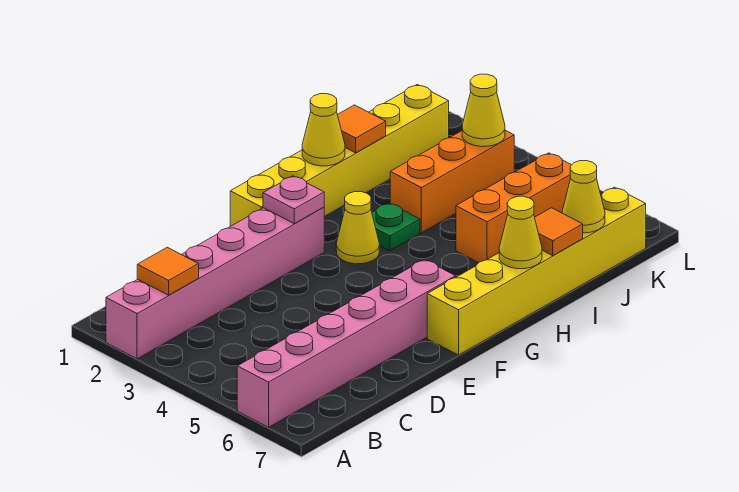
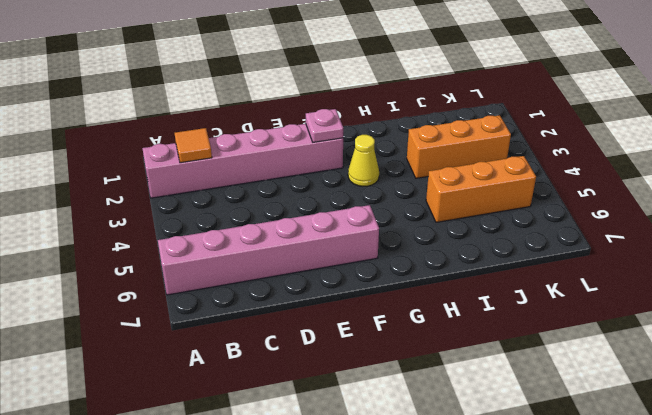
none -> yellow brick F1:K1 level 1
none -> yellow brick F7:K7 level 1
none -> green plate H3 level 1

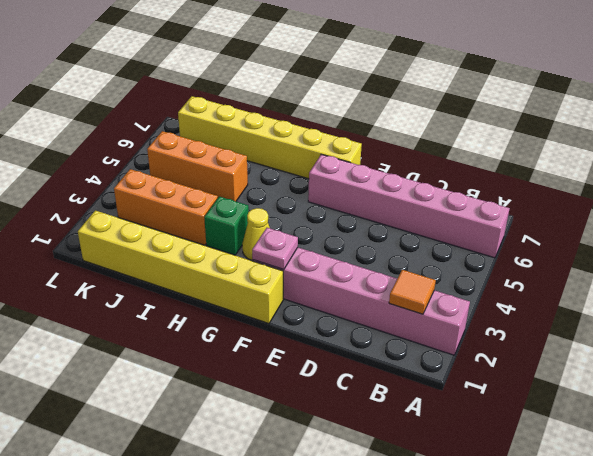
green brick H3 level 1 -> green plate H3 level 1
none -> yellow cone H1 level 2
none -> yellow cone H7 level 2
none -> orange tile I1 level 2

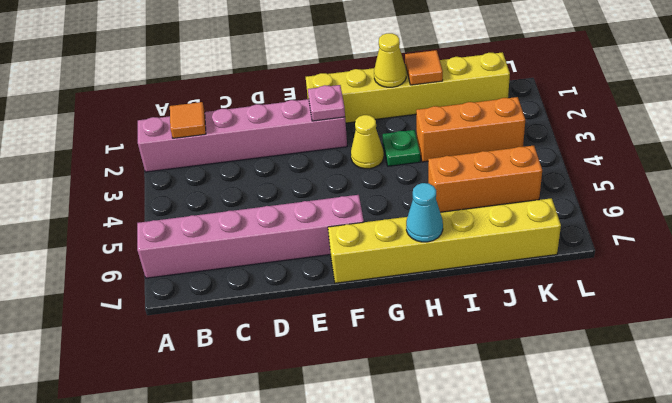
cyan cone H7 level 2 -> yellow cone H7 level 2
none -> orange tile I7 level 2
none -> yellow cone J7 level 2
none -> yellow cone K3 level 2

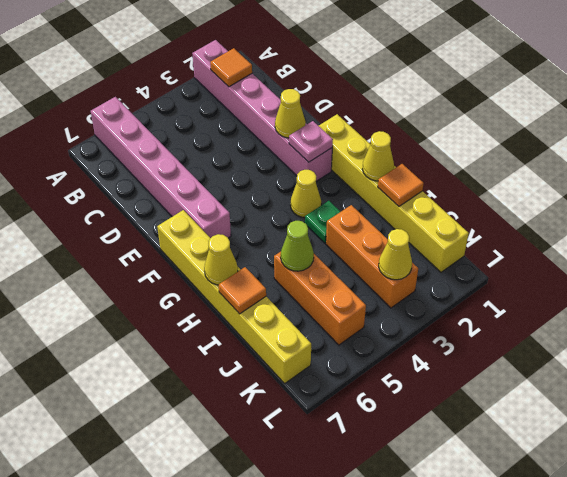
yellow cone E2 level 2 -> yellow cone J7 level 2
lime cone I5 level 2 -> none

